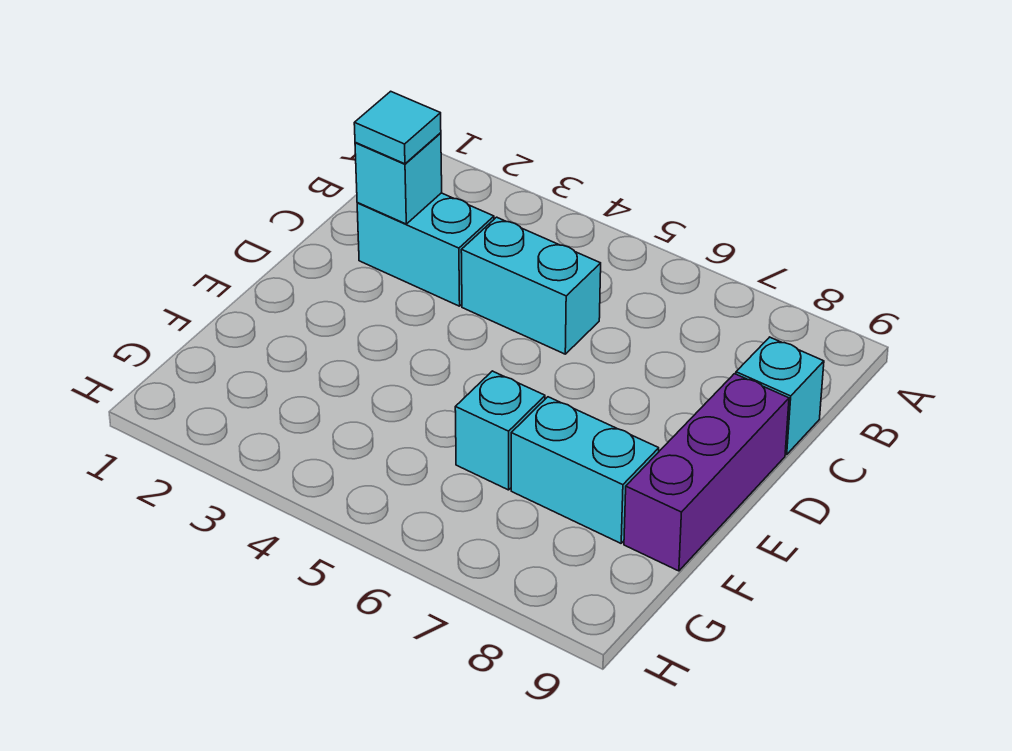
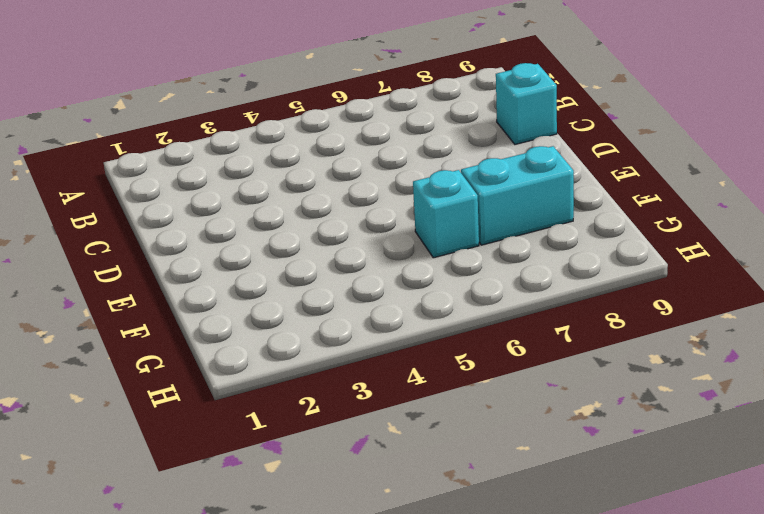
none -> cyan brick C2:C3 level 1
none -> cyan brick C4:C5 level 1

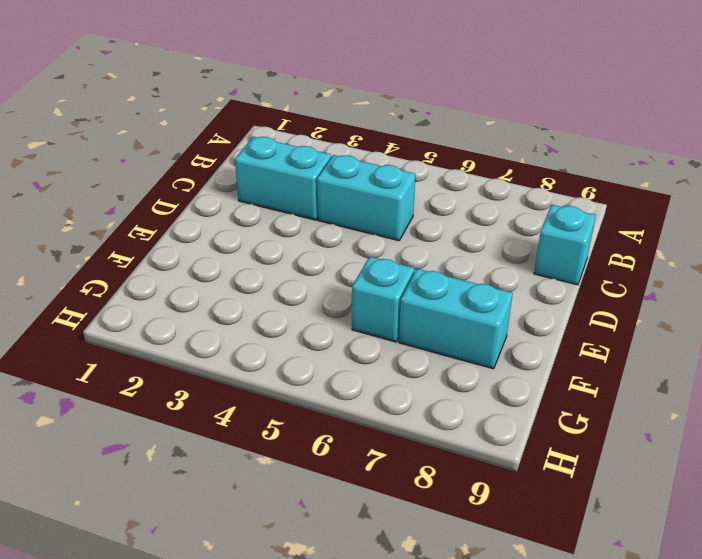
none -> purple brick D9:F9 level 1
none -> cyan brick C2 level 2

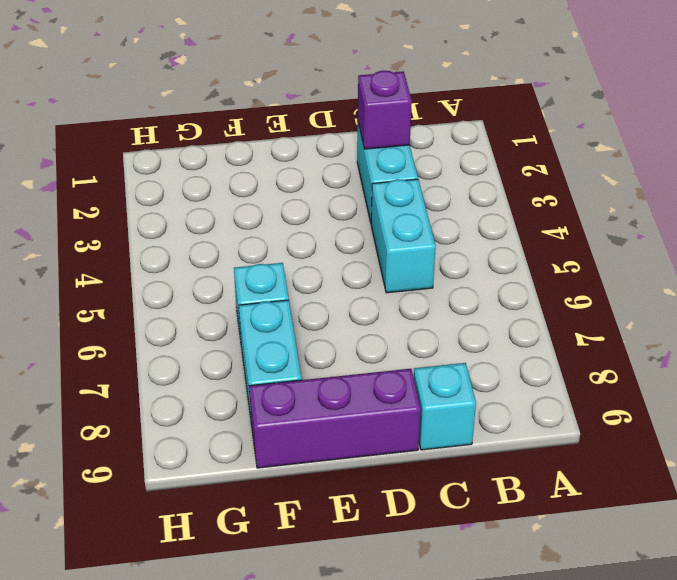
purple brick C2 level 2 -> cyan brick C2 level 2
none -> cyan tile C2 level 3

